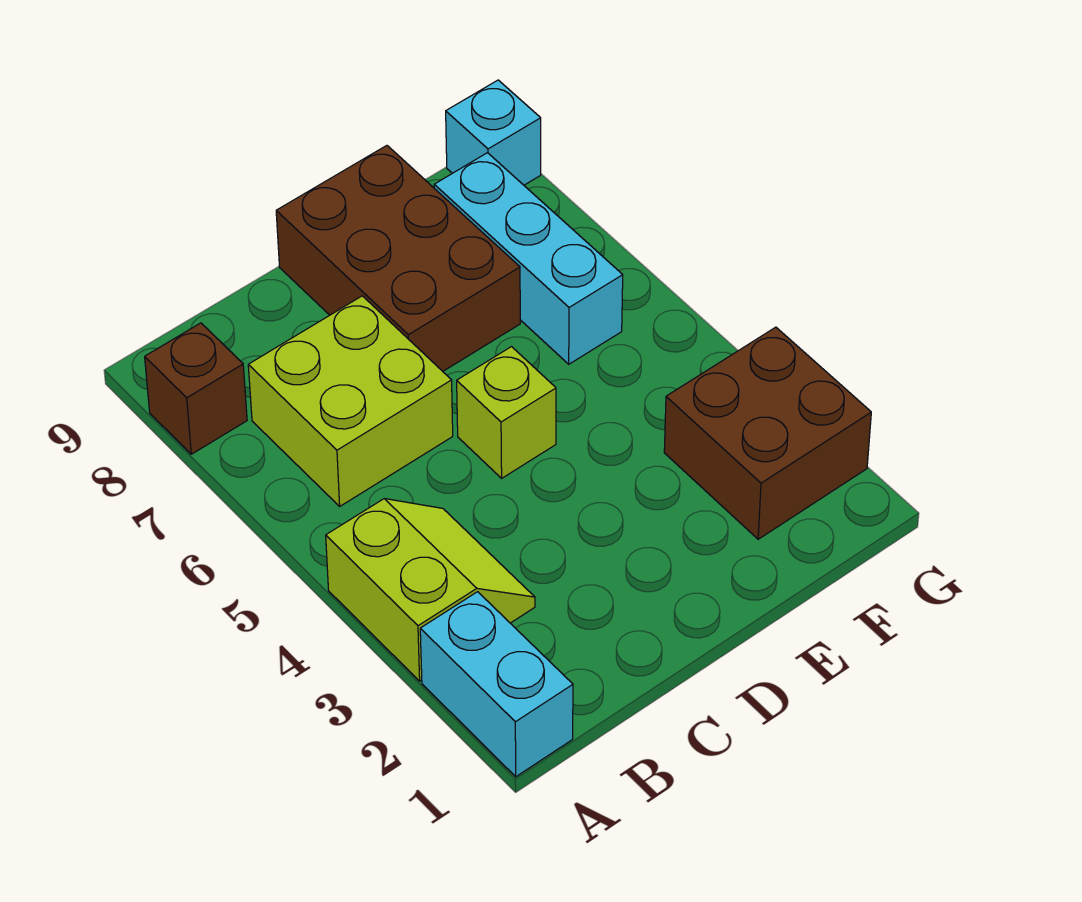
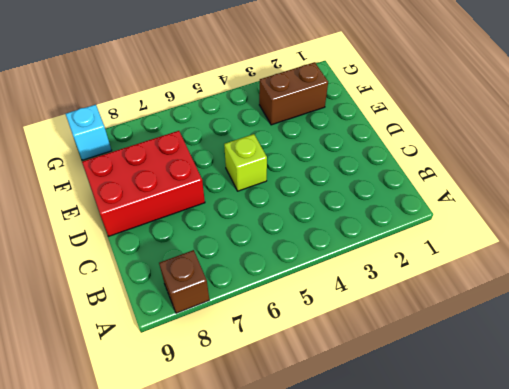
red brick D7:E9 level 1 -> brown brick D7:E9 level 1
brown brick F2:F3 level 1 -> brown brick F2:G3 level 1
none -> cyan brick A1:A2 level 1
none -> lime slope A3:B4 level 1 top A

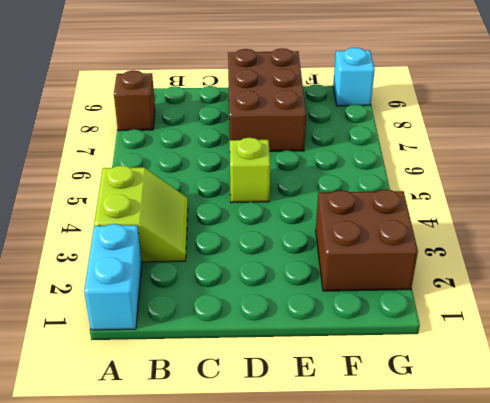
none -> lime brick B6:C7 level 1
none -> cyan brick F6:F8 level 1

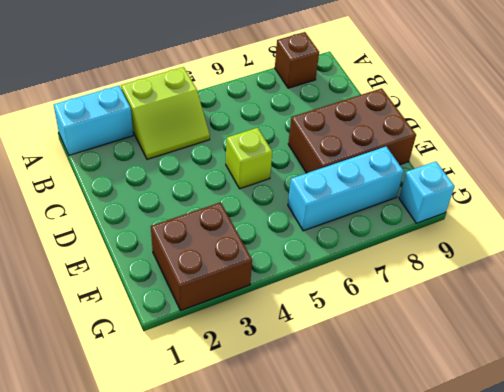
none -> lime brick B6:C7 level 1

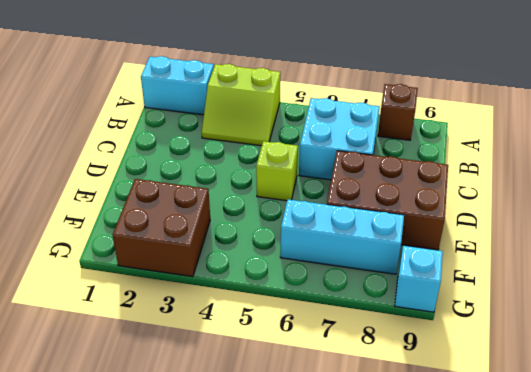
cyan brick B6:C7 level 1 -> lime brick B6:C7 level 1

